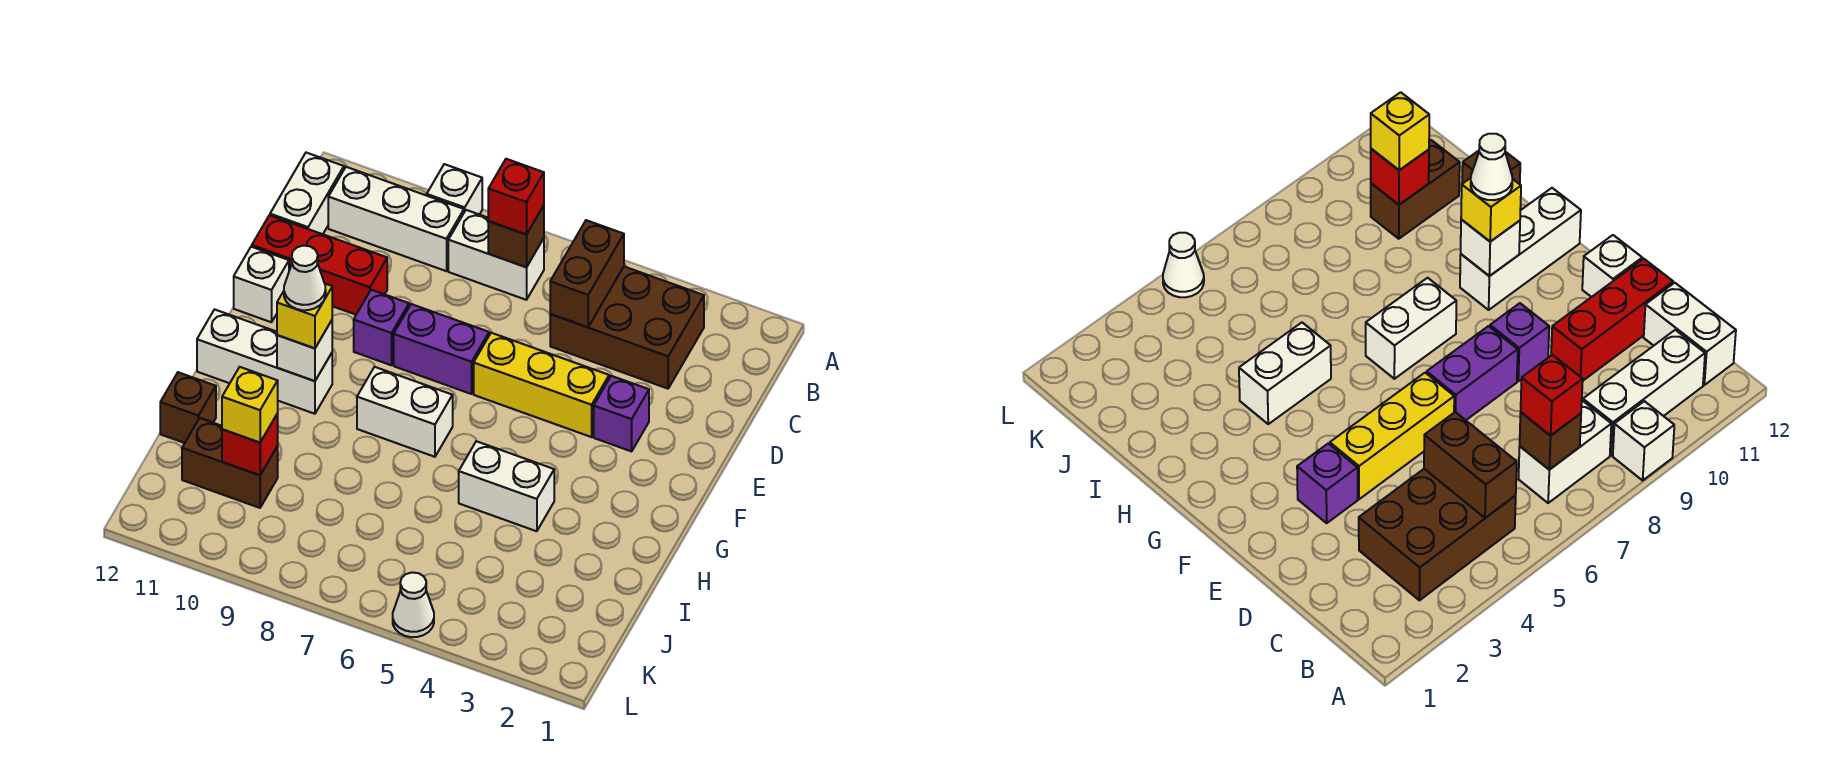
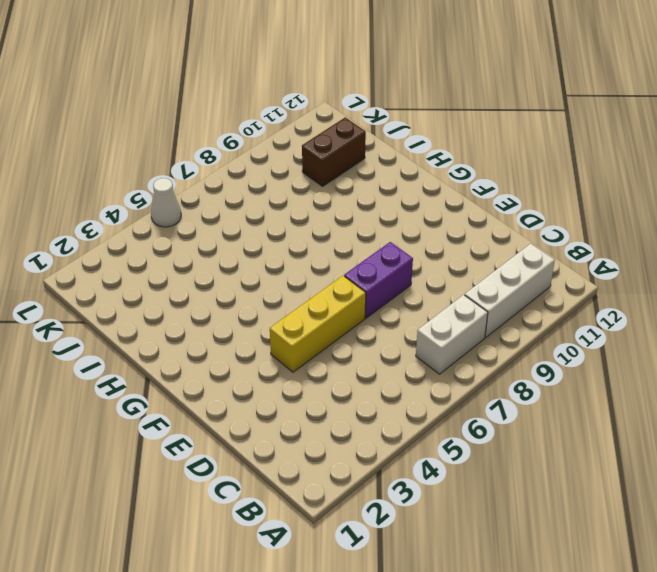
none -> white brick A9 level 1
none -> brown brick B3:C5 level 1
none -> white brick B12:C12 level 1

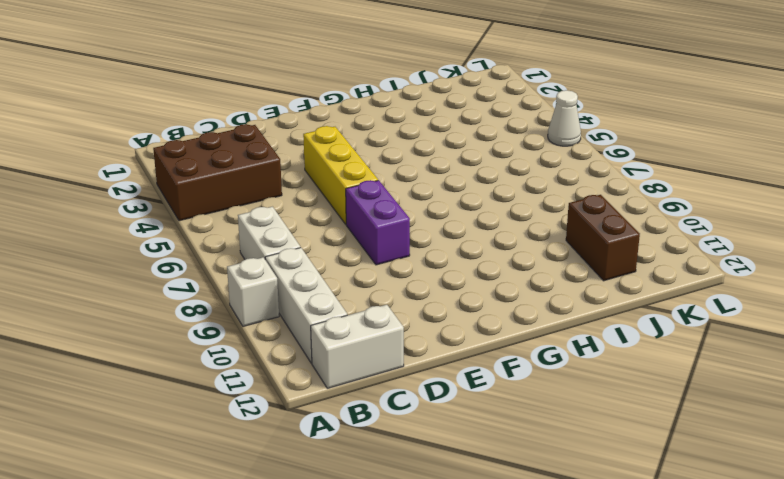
brown brick A3:C4 level 1 -> brown brick B3:C5 level 1
none -> red brick D10:D12 level 1
none -> purple brick E3 level 1
none -> purple brick E9 level 1

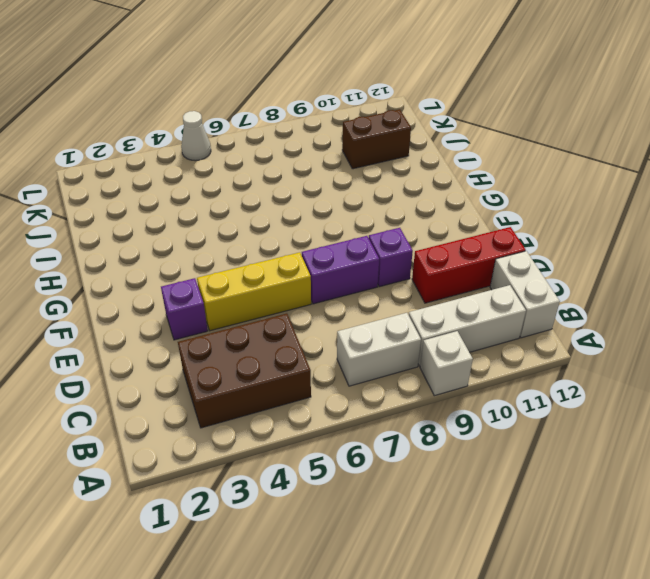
none -> white brick E12 level 1
none -> white brick G7:G8 level 1
none -> white brick G10:G12 level 1

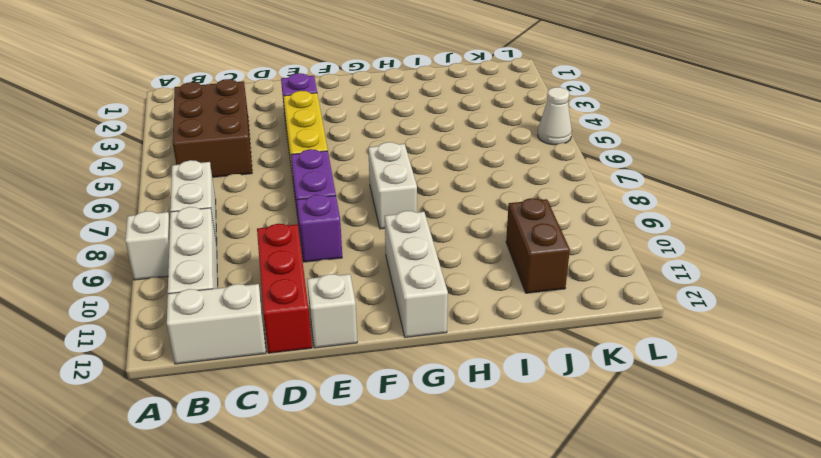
none -> white brick H4:H5 level 1
none -> brown brick I12 level 1
none -> brown brick B5:C5 level 2

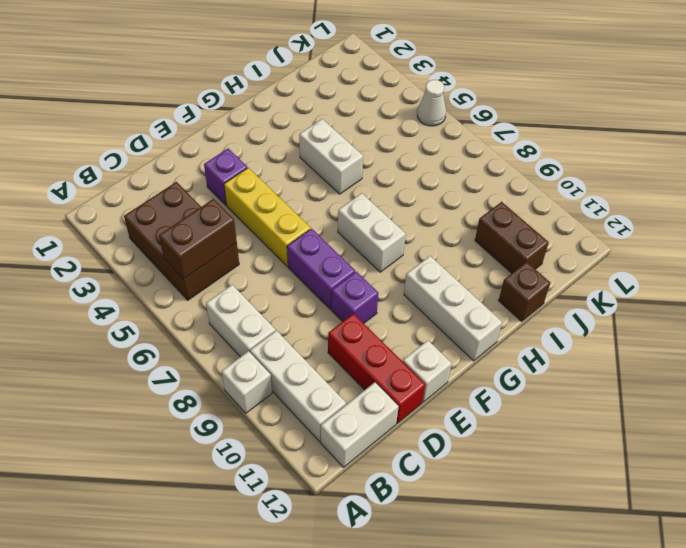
none -> brown brick B7 level 2
none -> white brick G10 level 2
none -> red brick J10 level 2

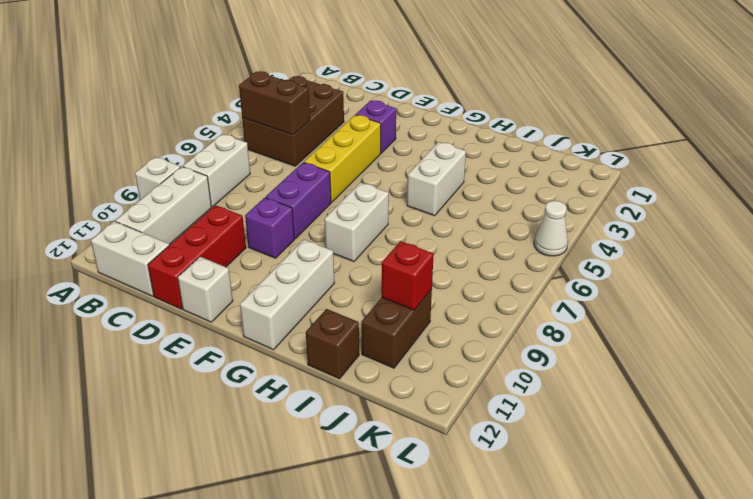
none -> brown brick B7 level 2
none -> white brick G10 level 2
none -> red brick B7 level 3

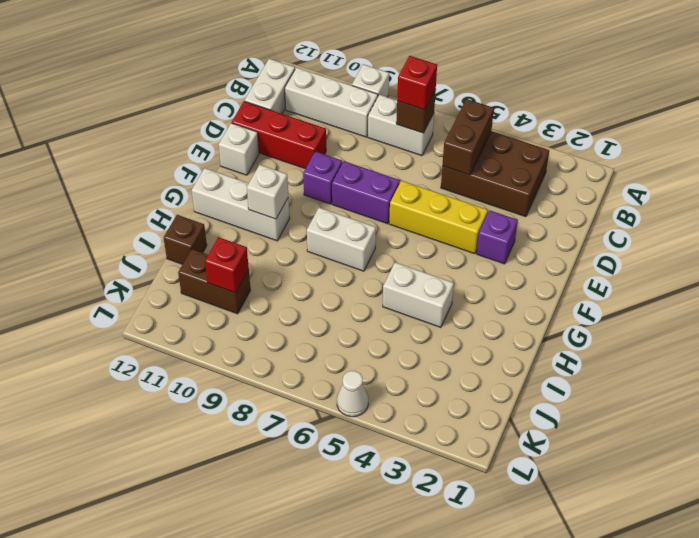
none -> yellow brick G10 level 3
none -> yellow brick J10 level 3
none -> white cone G10 level 4

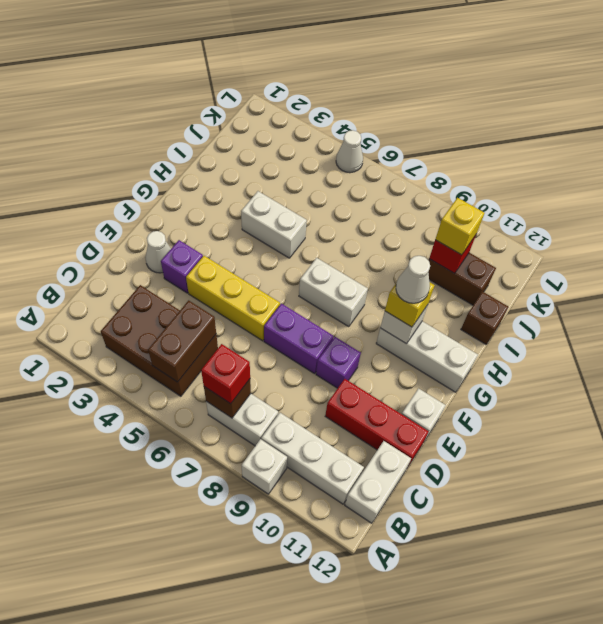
white cone E2 level 1 -> none

